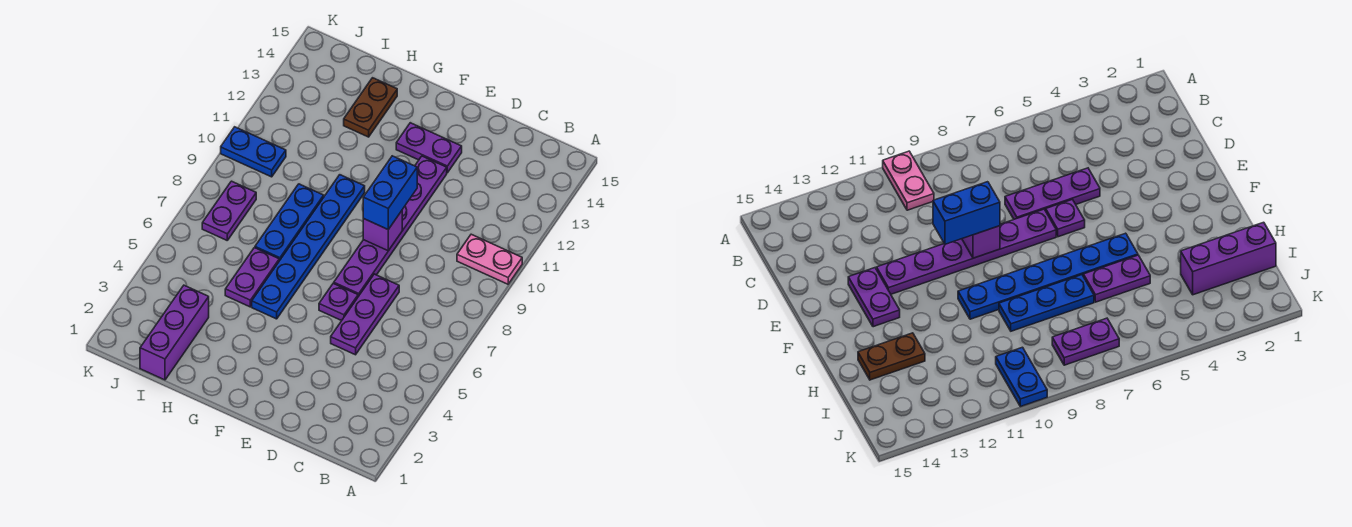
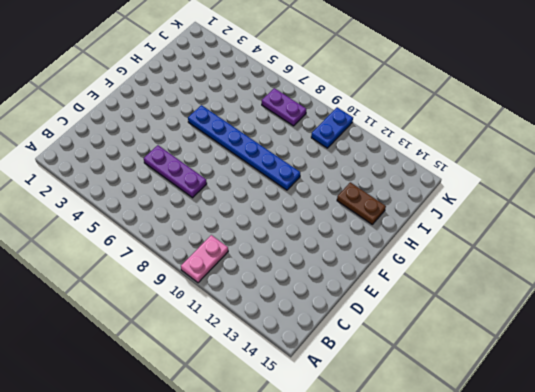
none -> purple plate E6 level 1
none -> purple plate E7:E12 level 1
none -> purple plate E13:F13 level 1

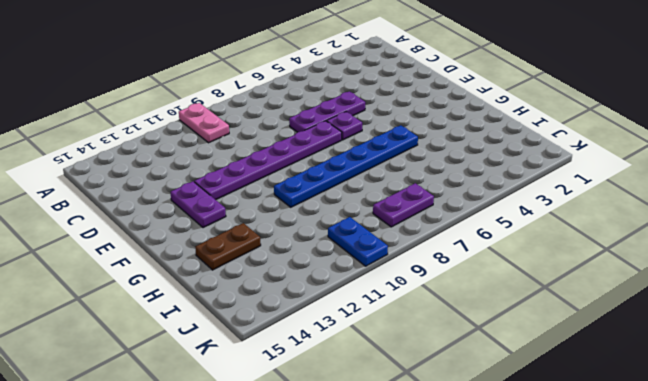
none -> purple plate H5:H6 level 1
none -> blue plate H7:H9 level 1
none -> purple brick I1:I3 level 1

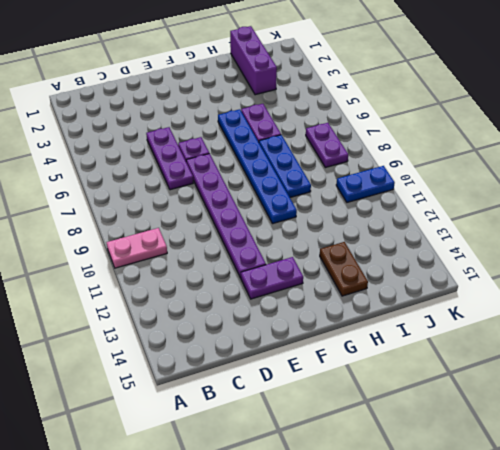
none -> purple brick E9 level 2
none -> blue brick E9:E10 level 3

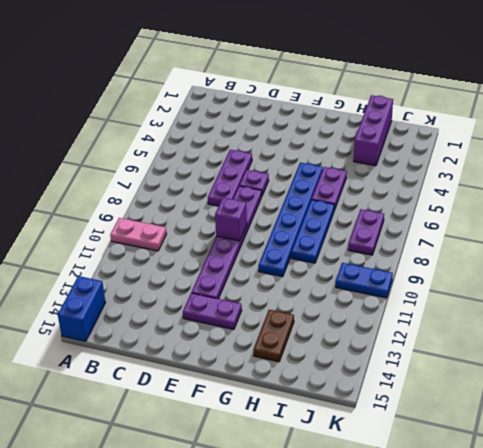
blue brick A14:A15 level 1 -> blue brick E9:E10 level 3

